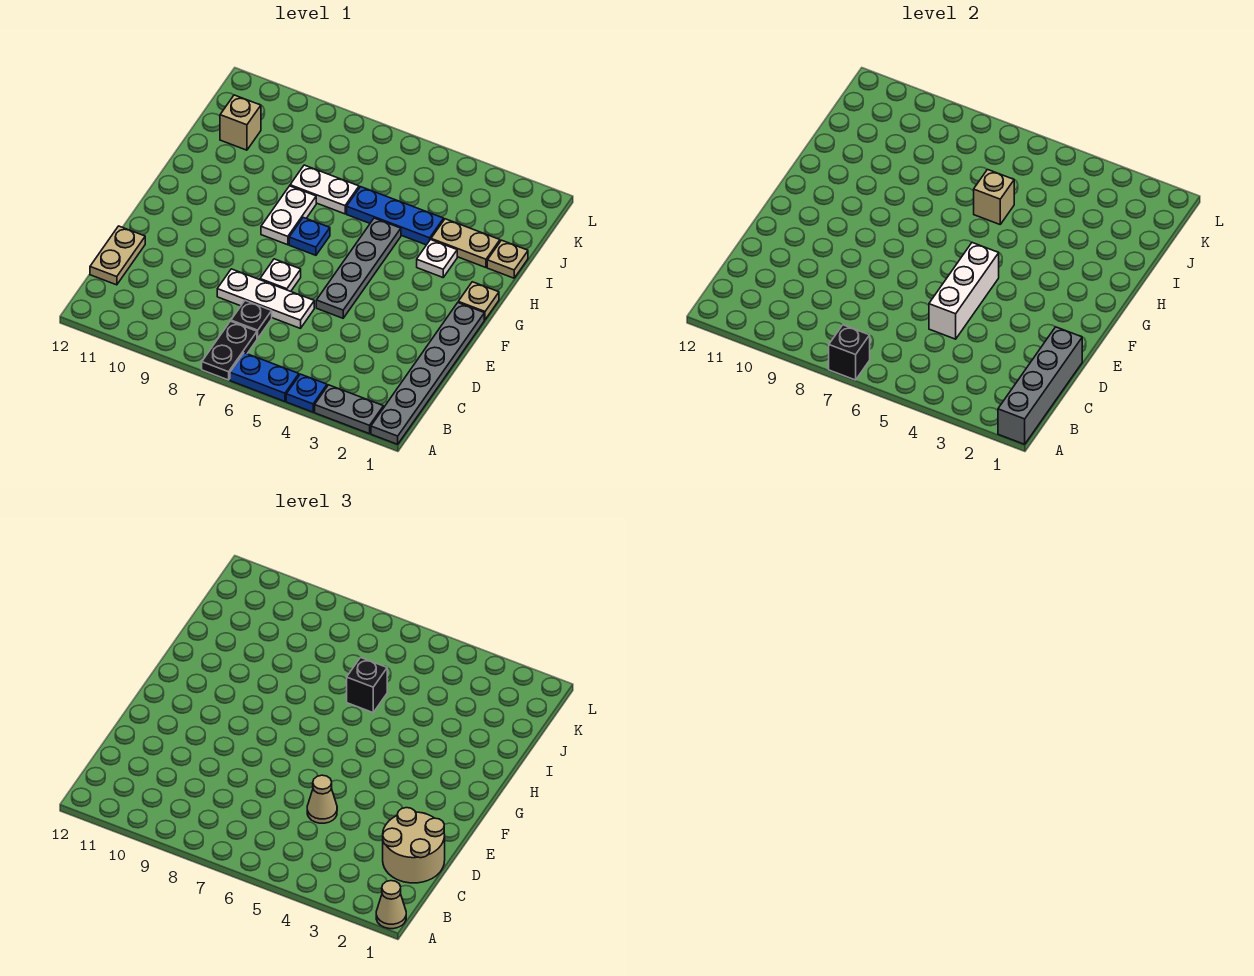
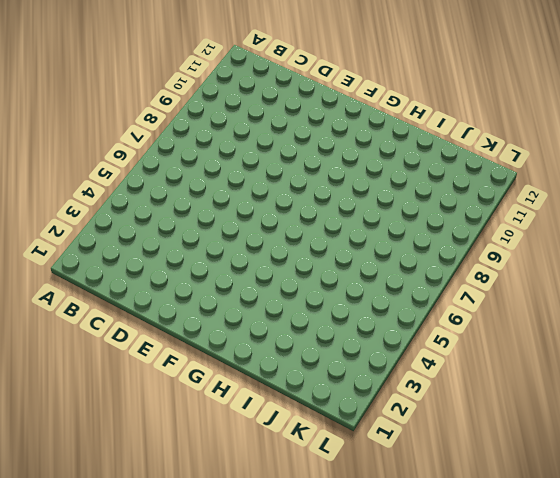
none -> grey plate A1:F1 level 1
none -> grey plate A2:A3 level 1
none -> blue plate A4 level 1

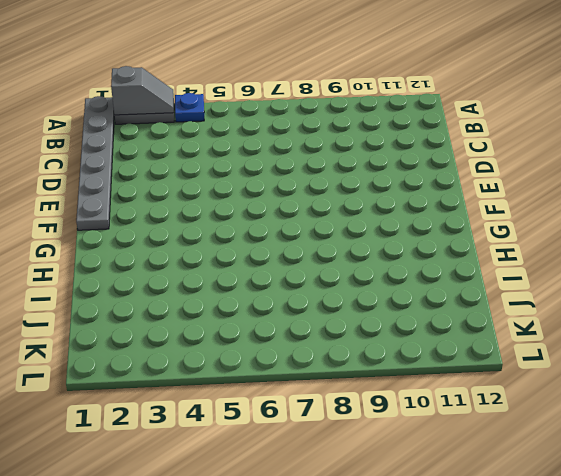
grey slope A2:A3 level 2 top 2 -> none
none -> blue plate A5:A6 level 1
none -> black plate A7:B7 level 1
none -> black plate C7 level 1

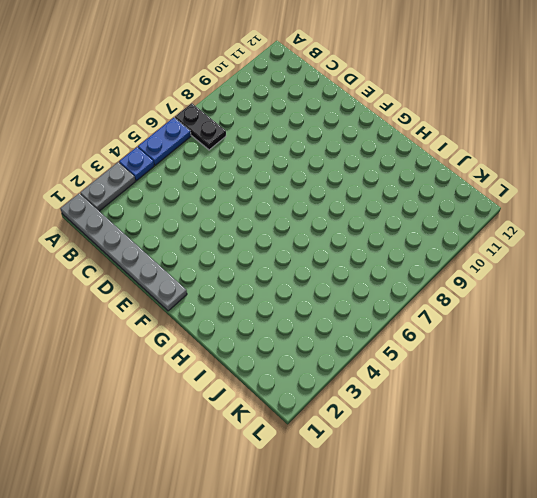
none -> black plate C7 level 1
none -> tan plate C12:D12 level 1
none -> white plate D6:D8 level 1

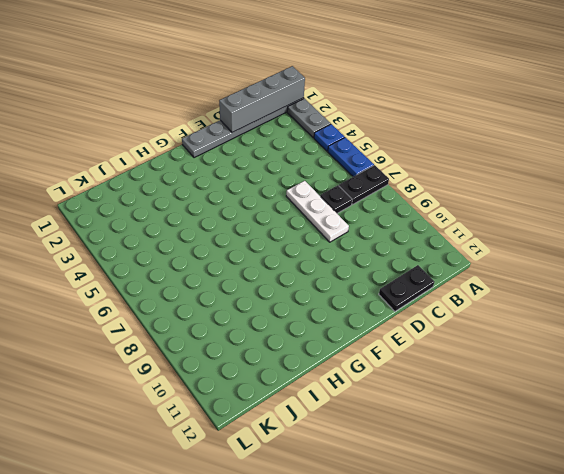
black plate C12:D12 level 1 -> tan plate C12:D12 level 1
none -> grey plate E5:H5 level 1
none -> white plate E7 level 1
none -> tan plate G1 level 1

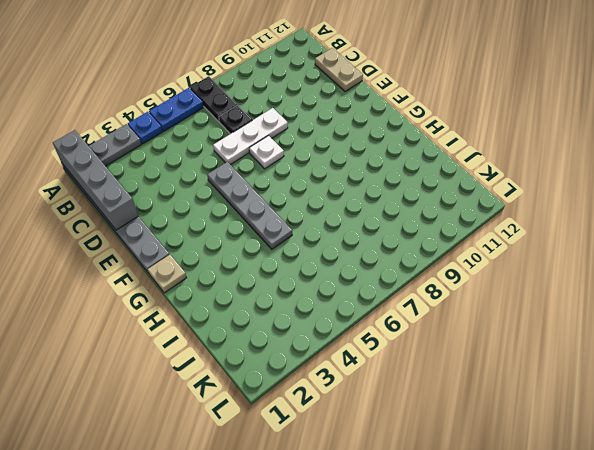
none -> blue plate G7 level 1
none -> white plate G8:H8 level 1
none -> white plate H3 level 1

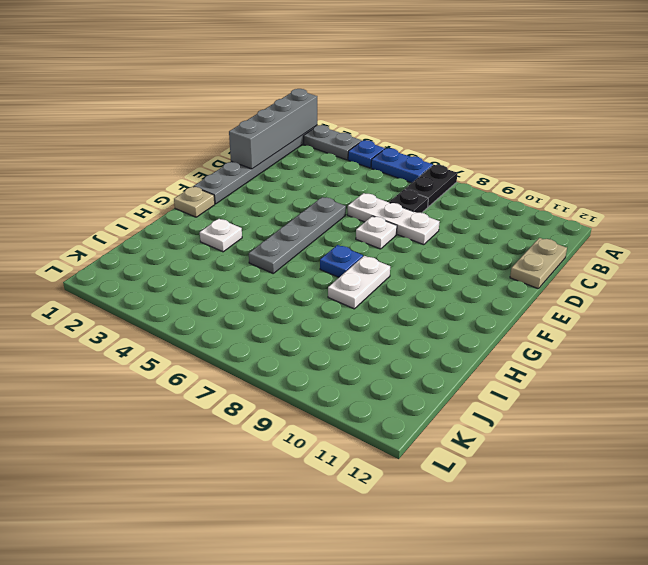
none -> tan plate I1 level 1
none -> tan plate I2:I3 level 1
none -> blue plate I4:I6 level 1

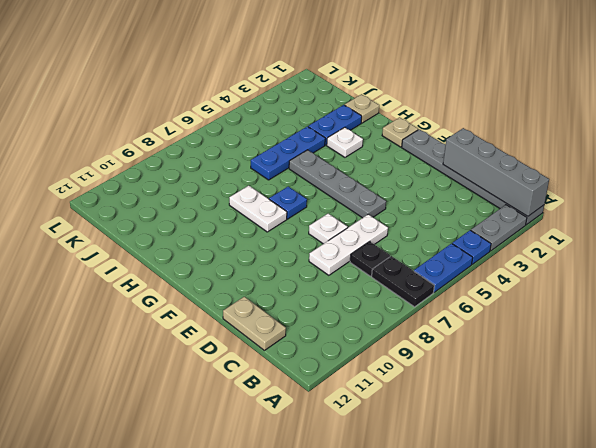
blue plate I2:I3 level 1 -> tan plate I2:I3 level 1
none -> white plate I7:I8 level 1
none -> tan brick J11 level 1
none -> black brick A7 level 2

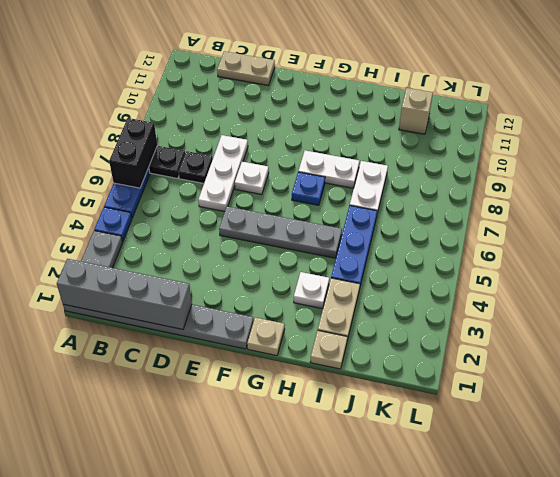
black brick A6:A7 level 2 -> black brick A7 level 2
none -> white brick D5:F5 level 2
none -> tan brick I6 level 2
none -> tan cone A1 level 3

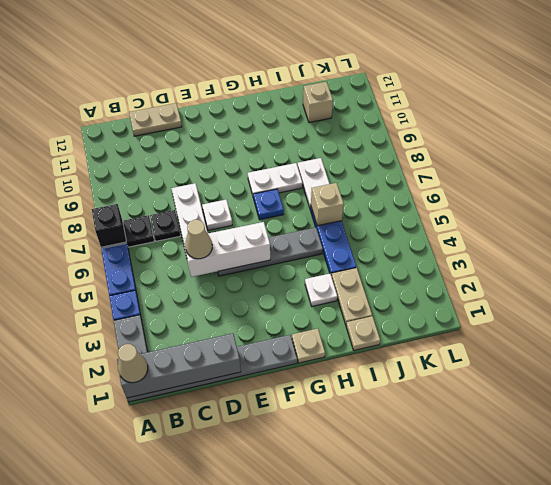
none -> tan round brick C1:D2 level 3
none -> black brick I6 level 3

